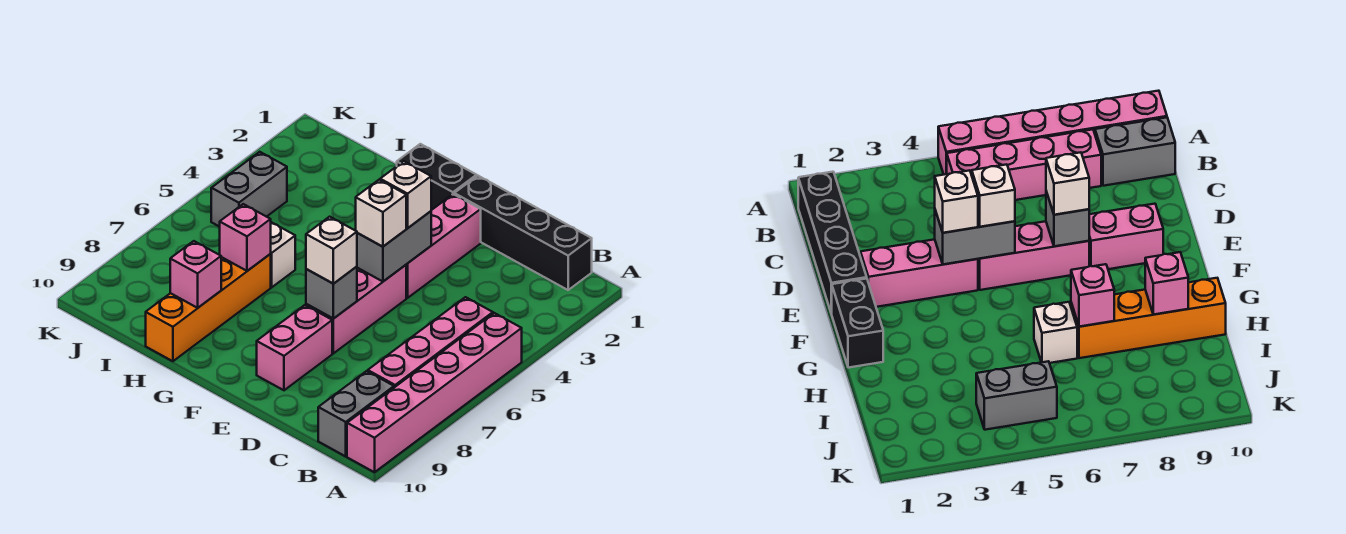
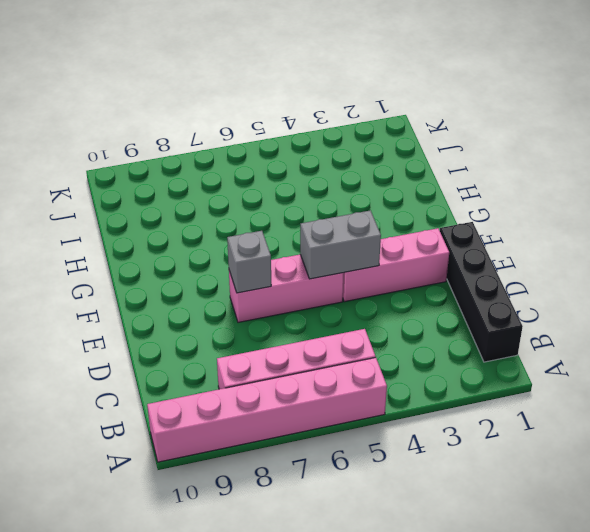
none -> grey brick B9:B10 level 1
none -> pink brick E8:E9 level 1
none -> black brick F1:G1 level 1

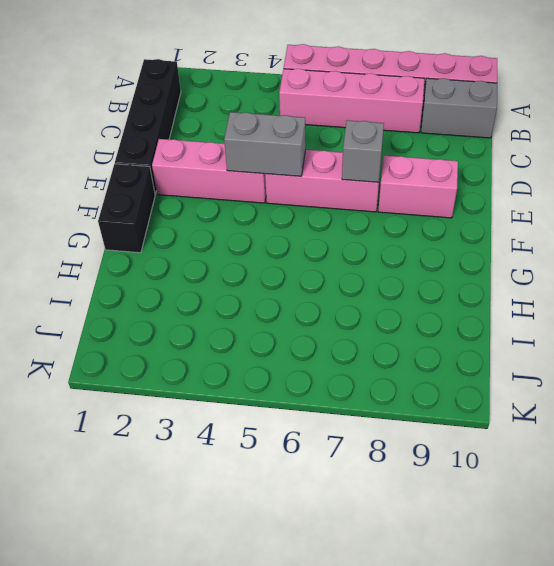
none -> white brick H6 level 1
none -> orange brick H7:H10 level 1
none -> grey brick J4:J5 level 1

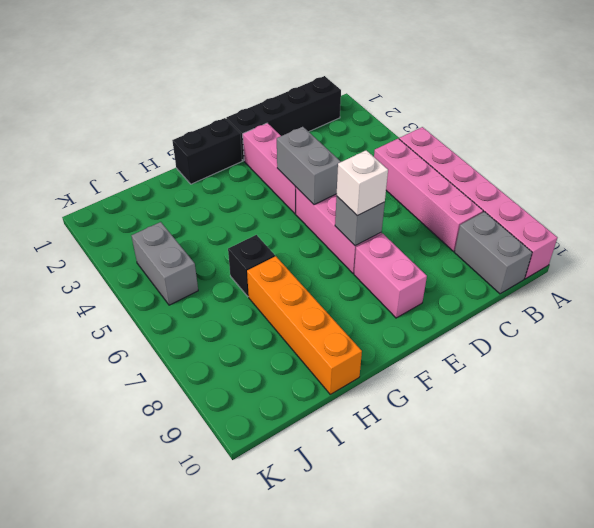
black brick H6 level 1 -> white brick H6 level 1
none -> pink brick H7 level 2
none -> pink brick H9 level 2
none -> white brick E4 level 3

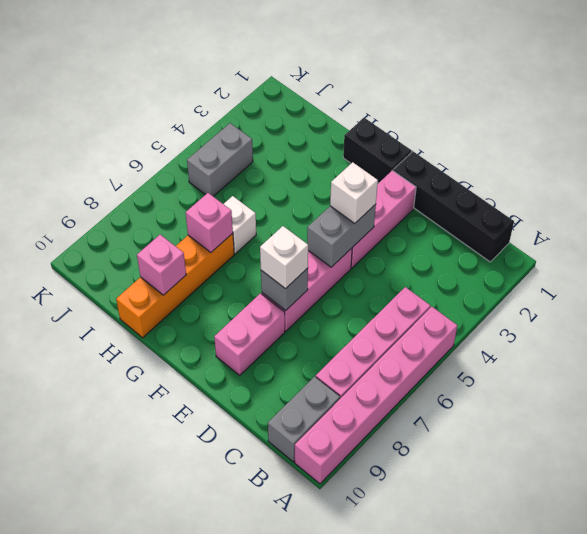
none -> white brick E5 level 3

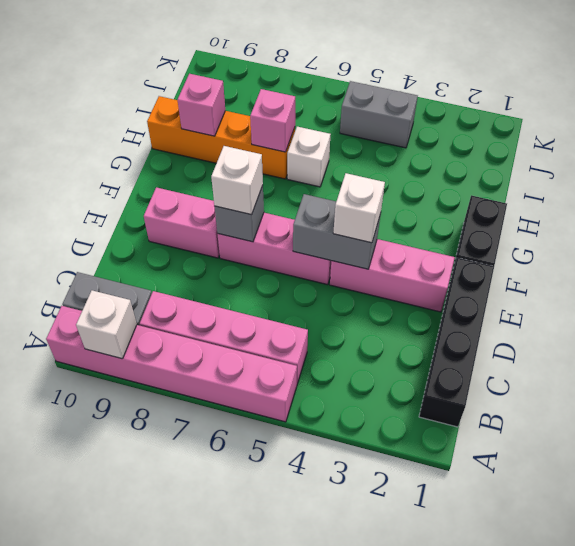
white brick A9 level 2 -> white brick E5 level 3

